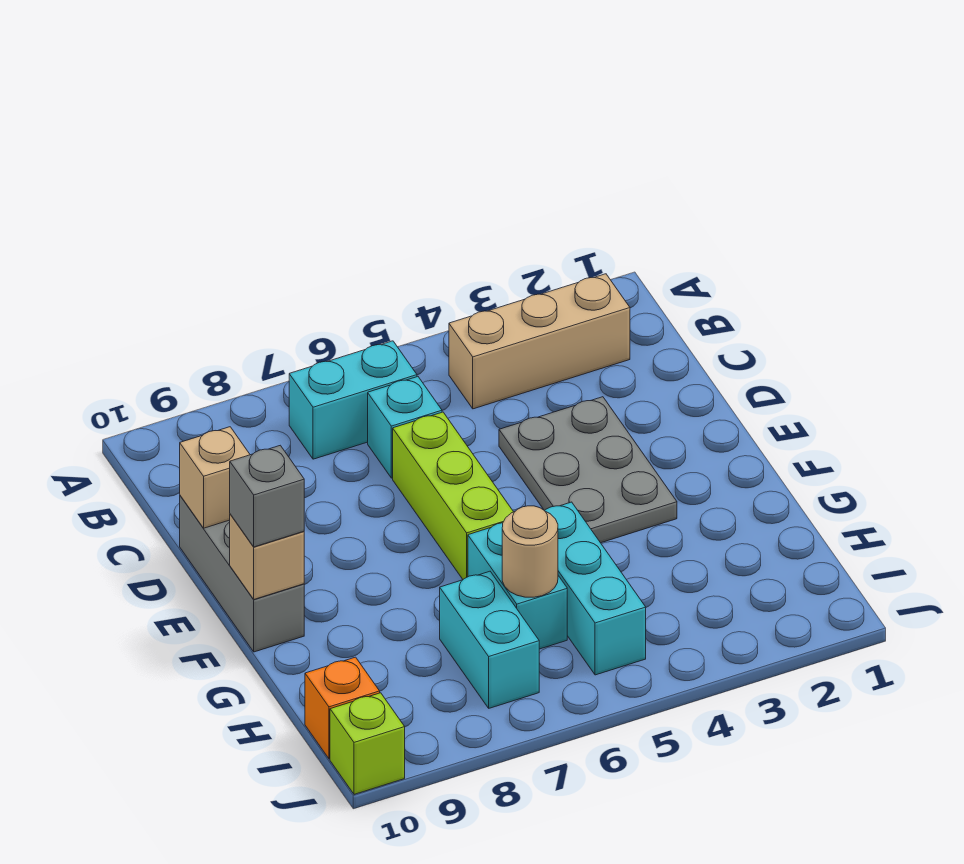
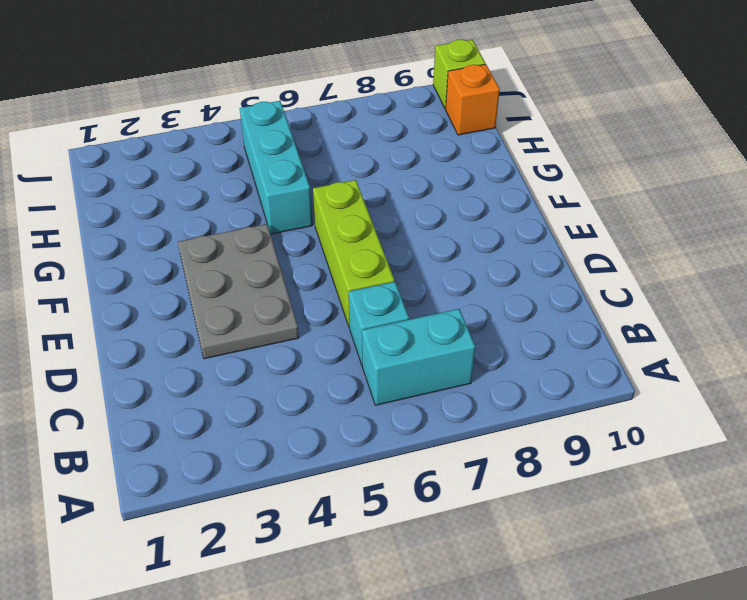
none -> tan brick B2:B4 level 1
none -> grey brick D10:F10 level 1
none -> cyan brick G6:H6 level 1

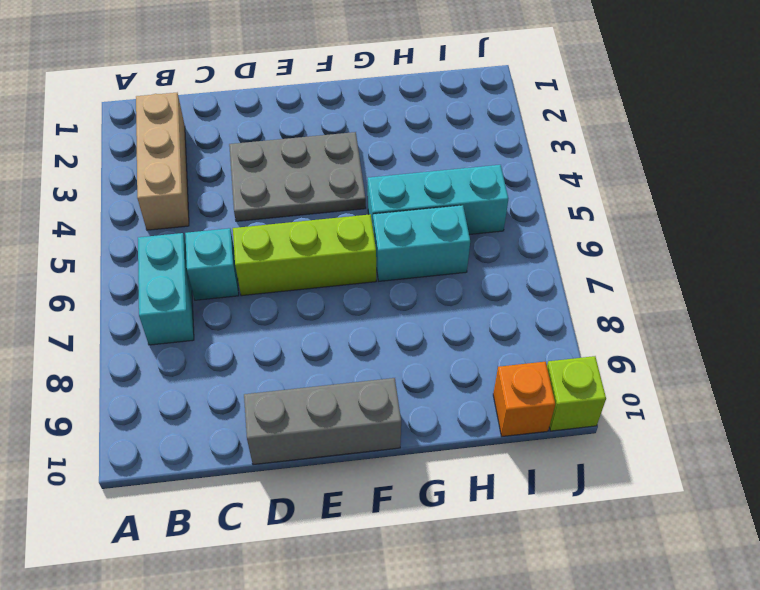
none -> cyan brick H7:I7 level 1
none -> tan brick D10 level 2
none -> tan brick F10 level 2

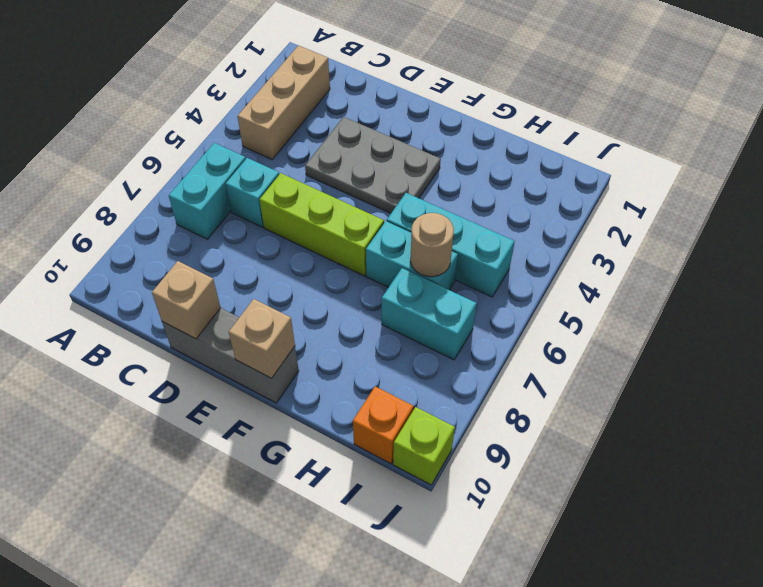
none -> grey brick F10 level 3

